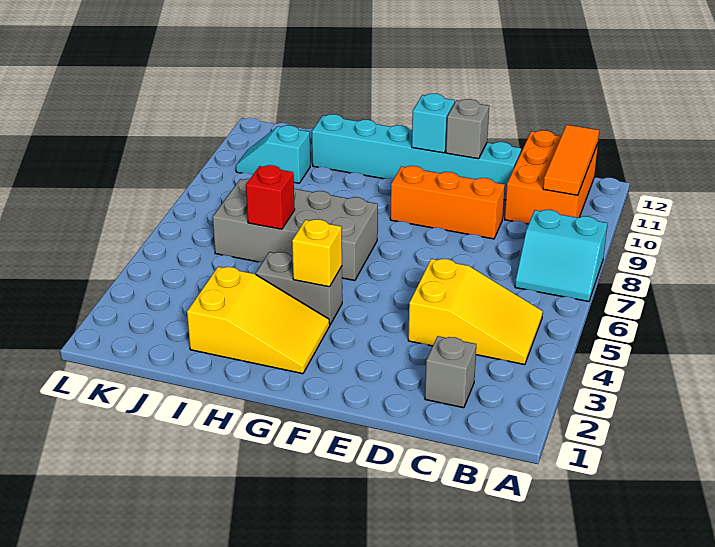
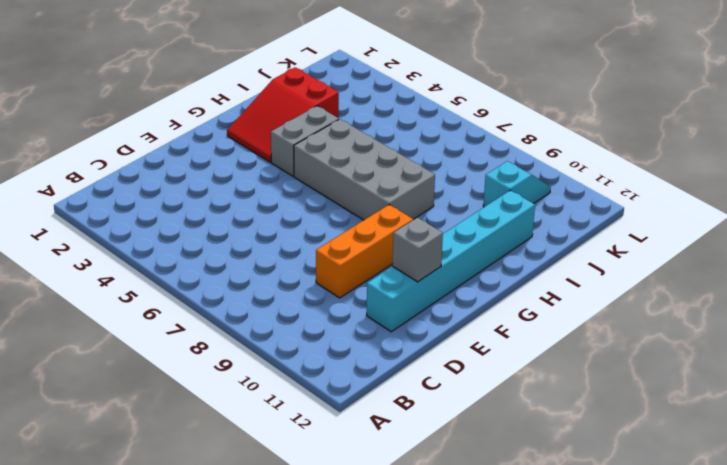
red slope G2:I3 level 1 top I -> yellow slope G2:I3 level 1 top I
grey brick G5:H8 level 1 -> grey brick G6:J7 level 1
none -> cyan slope A7:B8 level 1 top 8
none -> yellow slope B4:D5 level 1 top D
none -> orange brick B10:C12 level 1

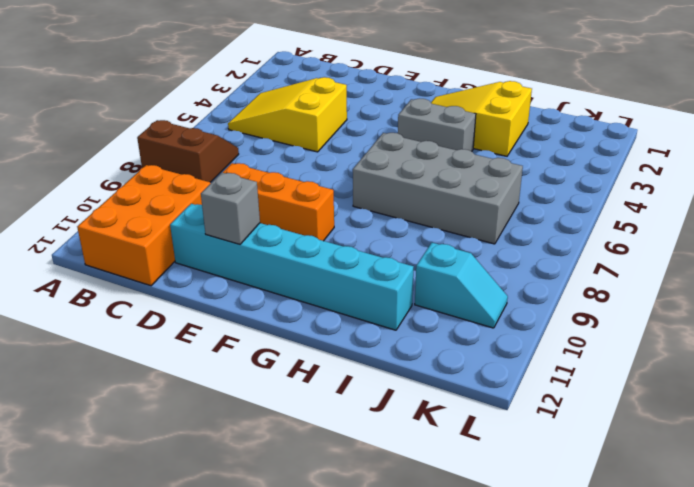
brown slope A7:B8 level 1 top 8 -> cyan slope A7:B8 level 1 top 8
none -> grey brick C2 level 1
none -> orange tile B10:B12 level 2
none -> cyan brick F11 level 2

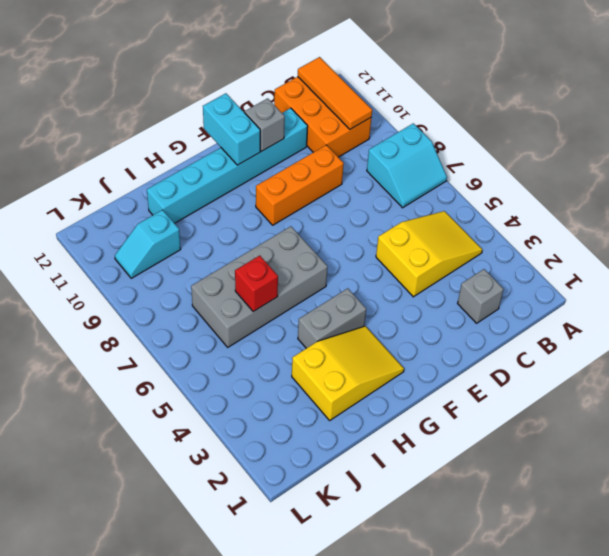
cyan brick F11:F12 level 2 -> cyan brick F11 level 2
none -> yellow brick G4 level 2

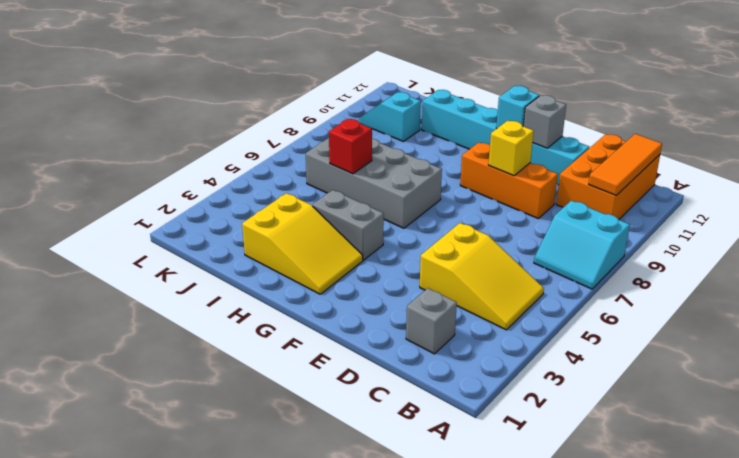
yellow brick E9 level 2 -> yellow brick G4 level 2

